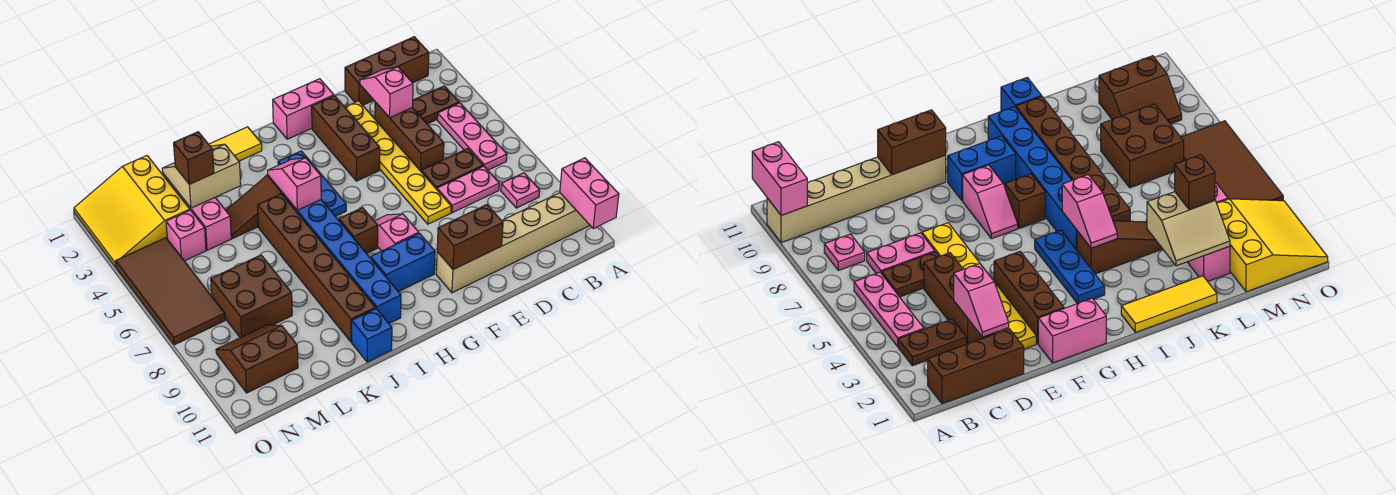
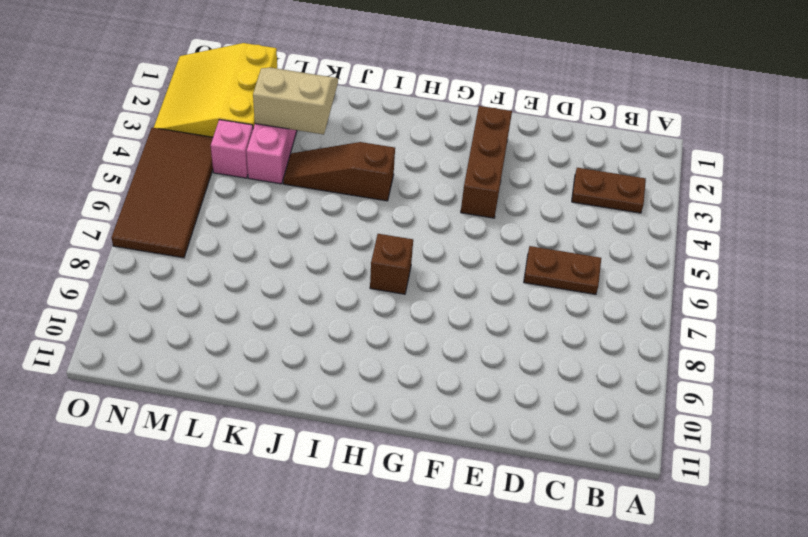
none -> tan brick A10:F10 level 1
none -> brown brick B1:D1 level 1
none -> pink plate B4:B6 level 1
none -> pink plate B8 level 1

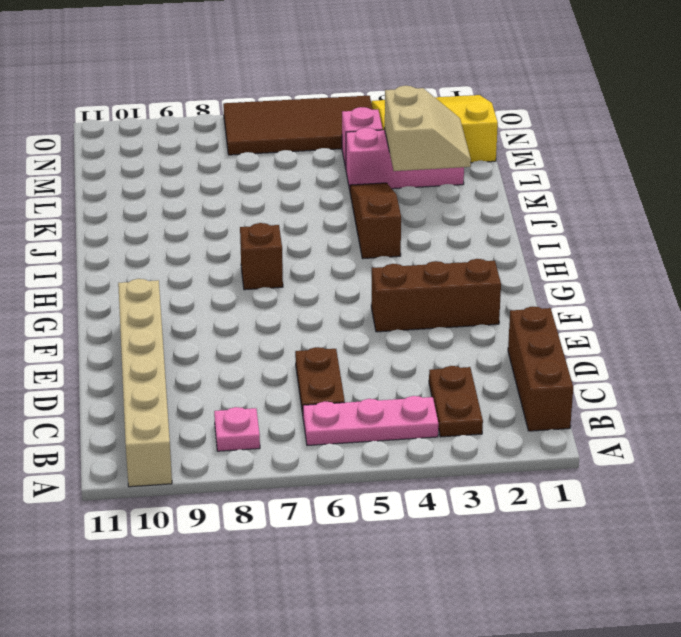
none -> pink plate C7:D7 level 1
none -> brown brick D3:D5 level 1
none -> yellow plate E2:E7 level 1
none -> pink brick F1:G1 level 1

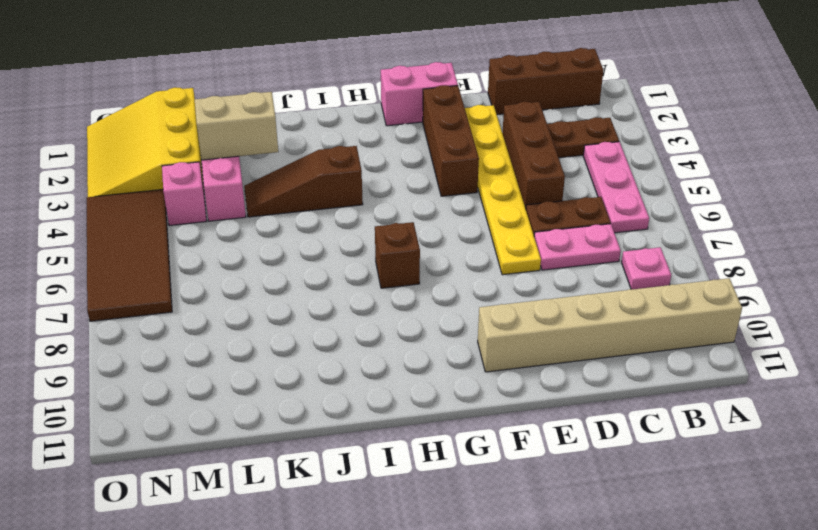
none -> pink slope G7:G8 level 1 top 8
none -> blue brick G9:H9 level 1
none -> blue plate H3:H5 level 1
none -> yellow tile I1:K1 level 1

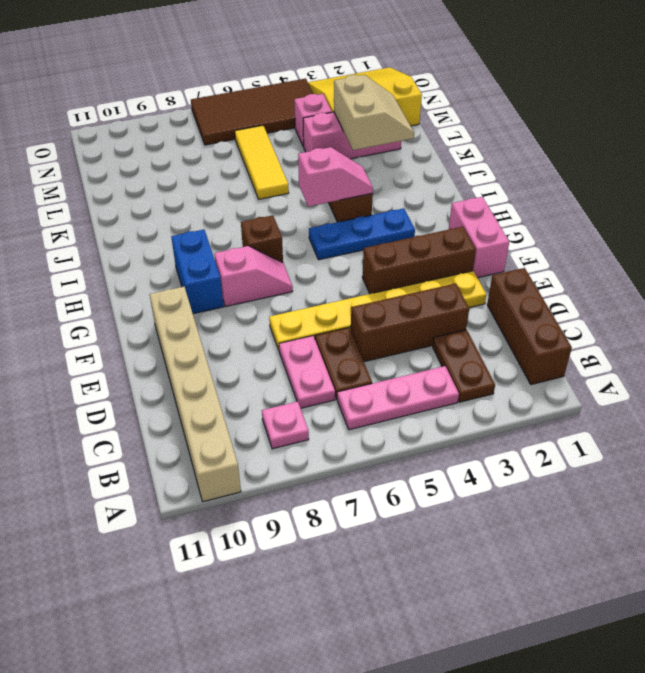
yellow tile K6:M6 level 1 -> yellow tile I1:K1 level 1
none -> blue brick I5:I10 level 1
none -> brown brick J5:J10 level 1
none -> blue brick J11 level 1
none -> brown brick L7:M8 level 1

